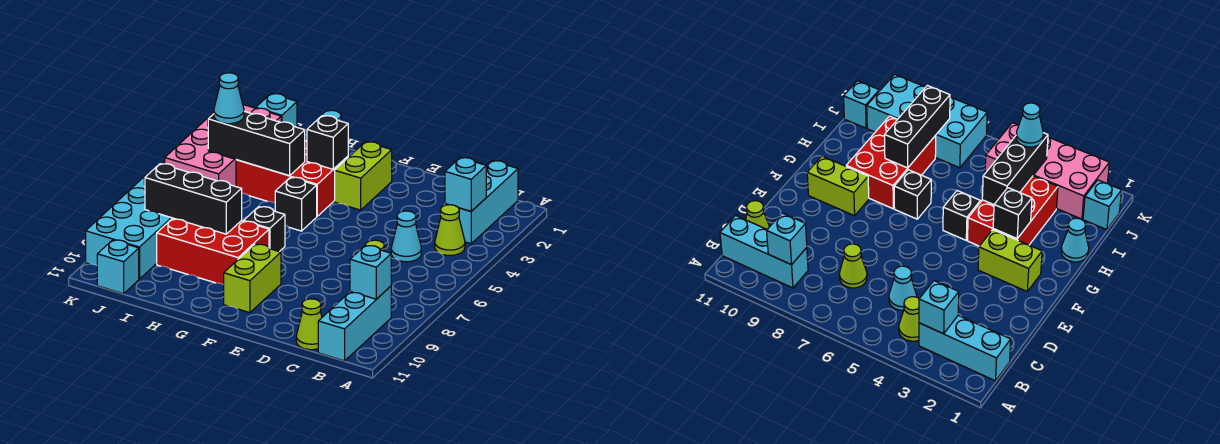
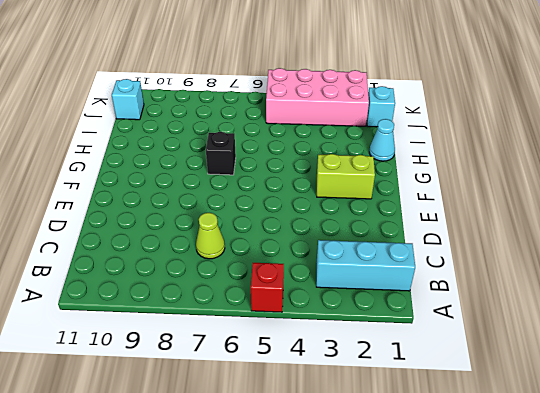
red brick A5 level 1 -> none
none -> lime cone B4 level 1
none -> cyan brick B9:B11 level 1
none -> cyan cone C5 level 1

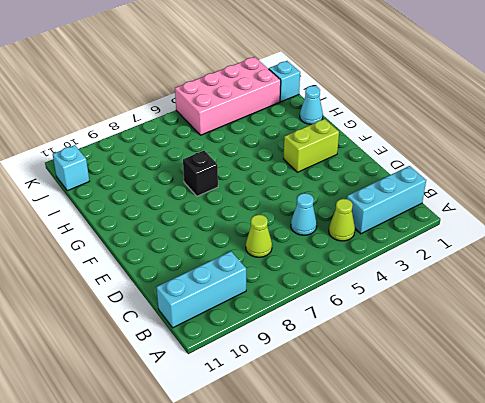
none -> lime cone C11 level 1
none -> lime brick F9:F10 level 1
none -> red brick G3:I4 level 1

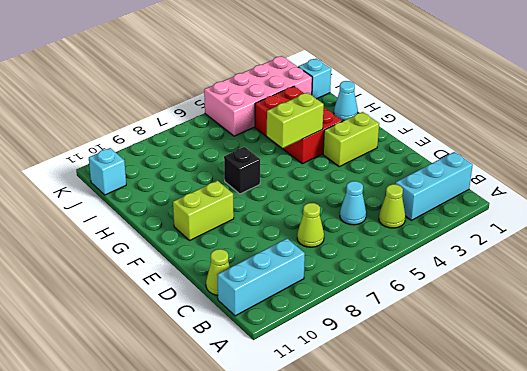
lime brick G4:G5 level 2 -> none
none -> black brick G5 level 1
none -> red brick G8:I9 level 1
none -> cyan brick J7:K10 level 1

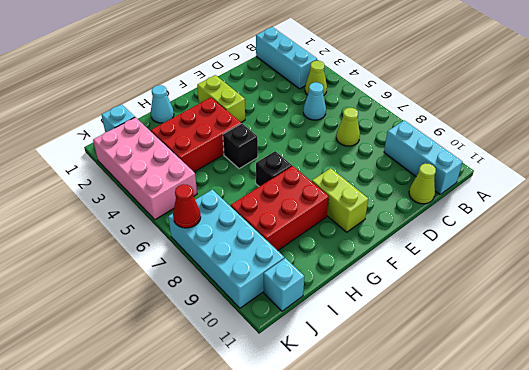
red cone K7 level 2 -> none
none -> cyan brick B3 level 2
none -> cyan brick B9 level 2
none -> black brick G3 level 2

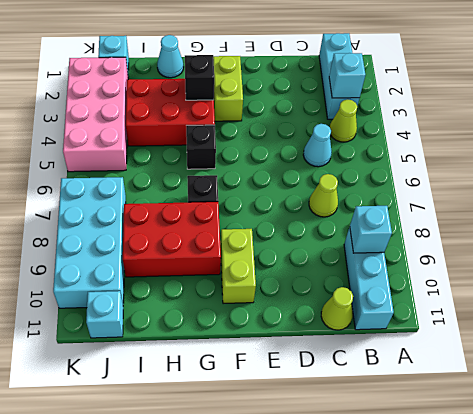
none -> black brick H4:J4 level 2
none -> black brick H8:J8 level 2
none -> cyan cone J4 level 3

